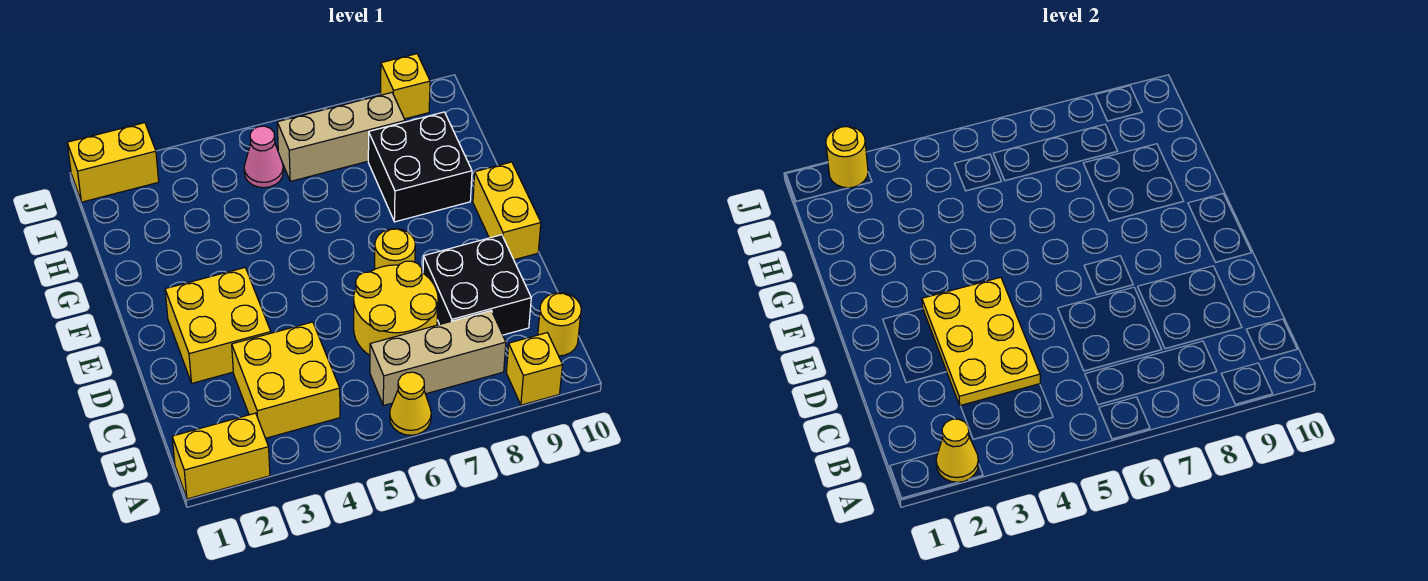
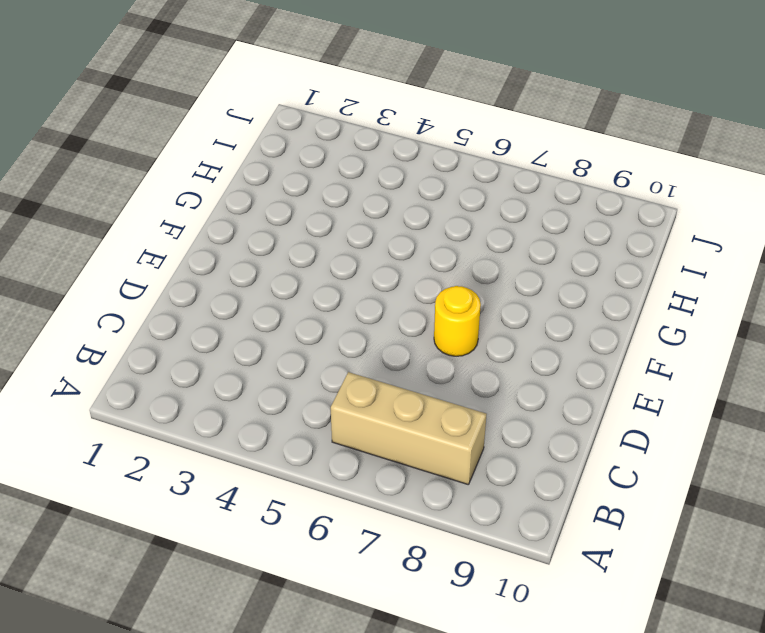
none -> yellow brick A1:A2 level 1
none -> yellow cone A6 level 1
none -> yellow brick A9 level 1

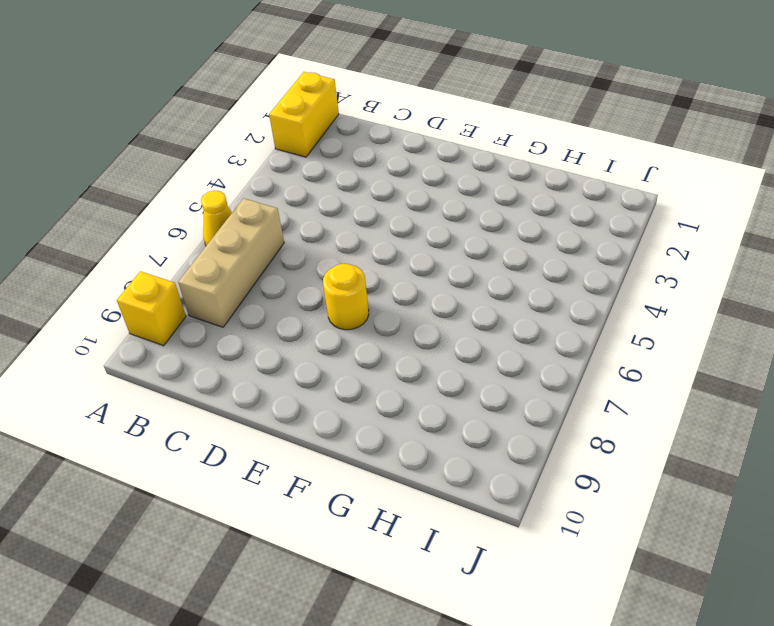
none -> yellow brick B3:C4 level 1
none -> yellow round brick B10 level 1
none -> yellow round brick C6:D7 level 1

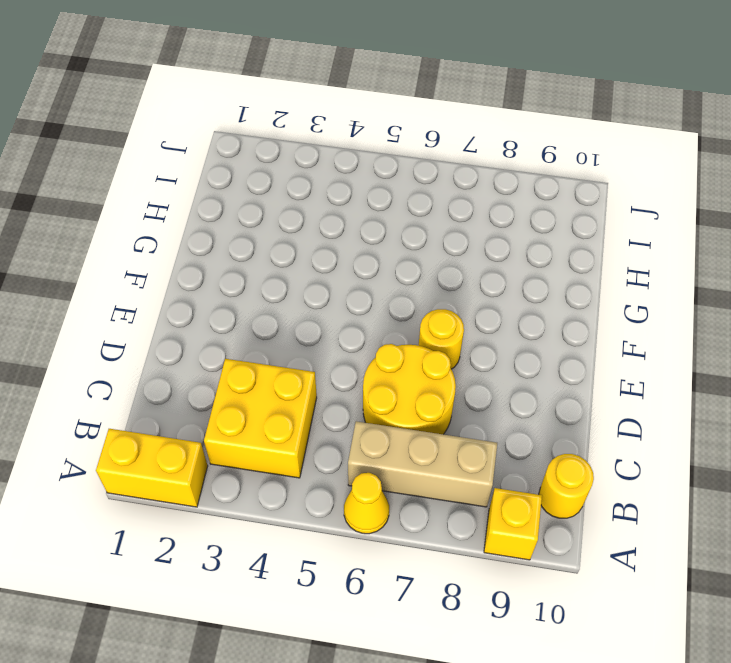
none -> black brick C8:D9 level 1
none -> yellow brick D2:E3 level 1
none -> yellow brick E10:F10 level 1

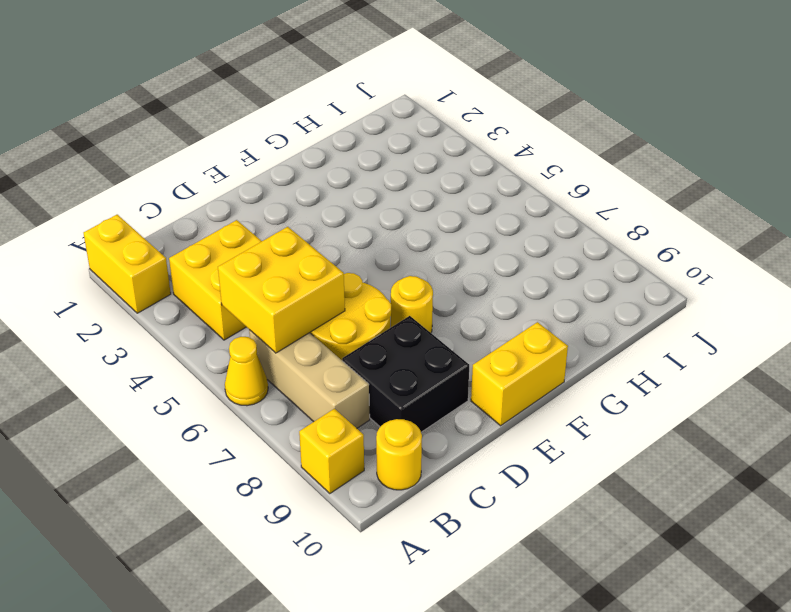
yellow brick B5:C6 level 2 -> yellow brick D2:E3 level 1
none -> black brick G8:H9 level 1
none -> pink cone I5 level 1
none -> tan brick I6:I8 level 1

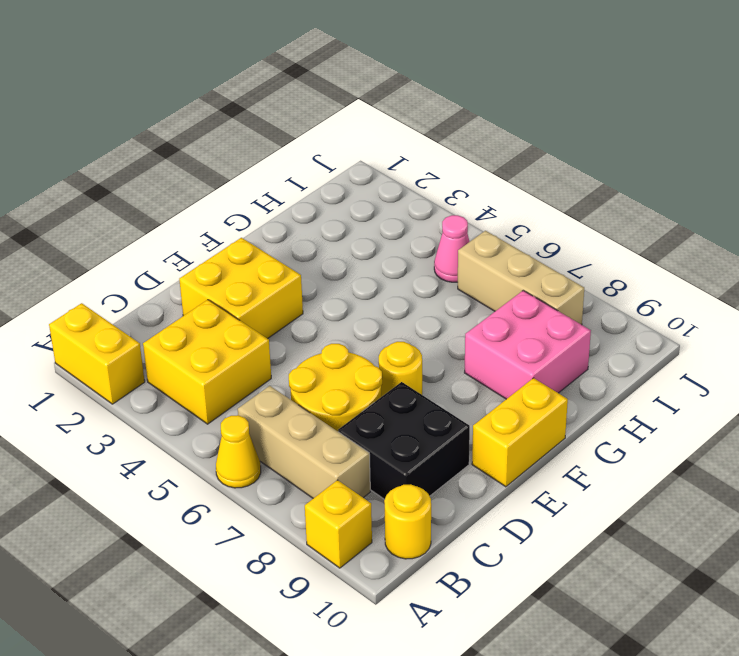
pink brick G8:H9 level 1 -> black brick G8:H9 level 1
none -> yellow brick J1:J2 level 1
none -> yellow brick J9 level 1
none -> yellow cone A2 level 2

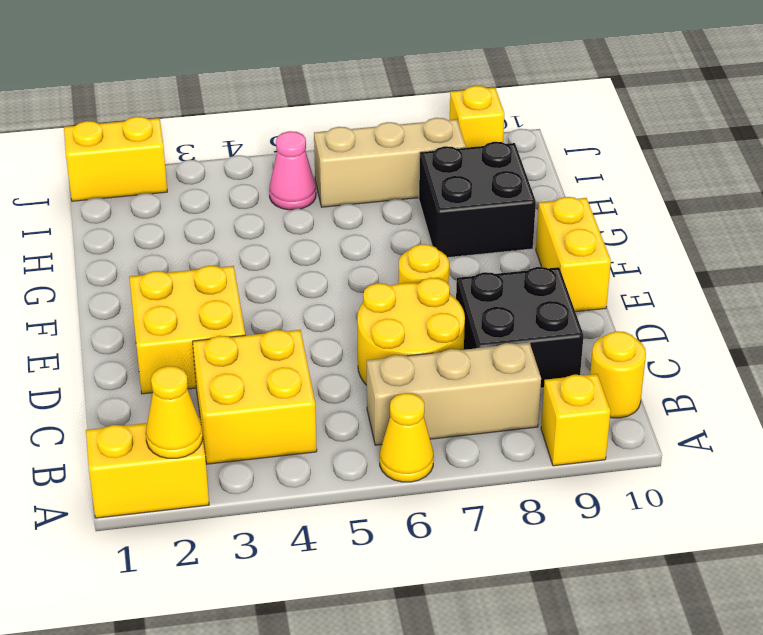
none -> yellow plate C3:E4 level 2
none -> yellow round brick J2 level 2

